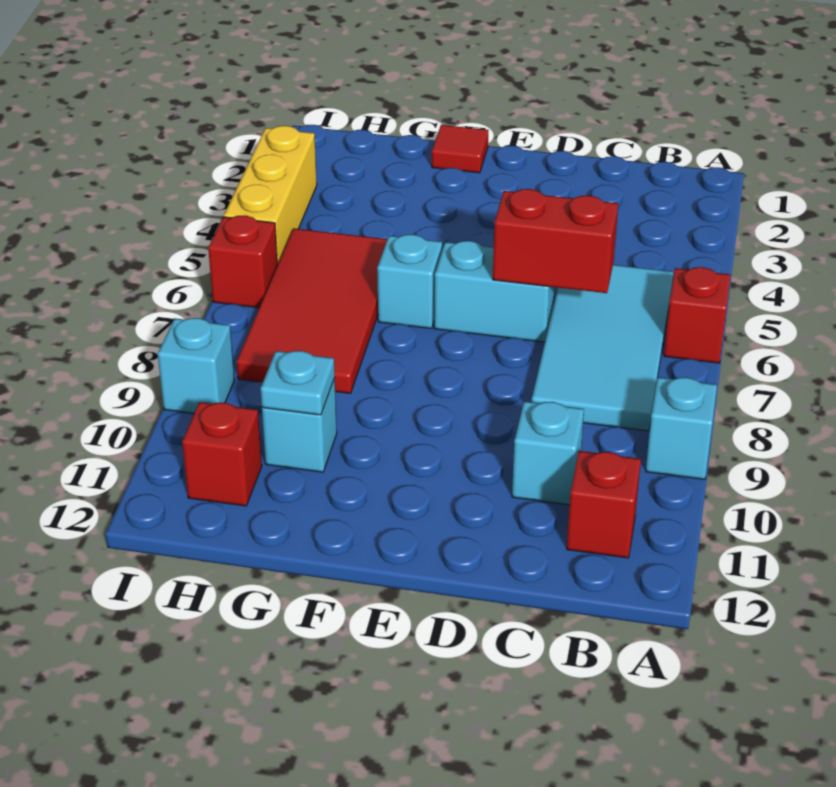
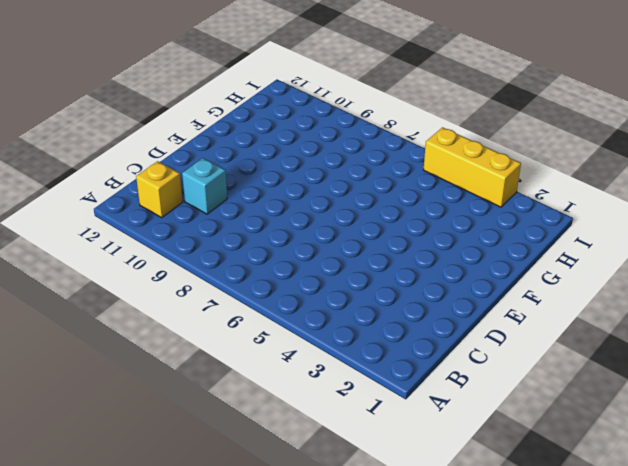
yellow brick B11 level 1 -> red brick B11 level 1
none -> red brick A6 level 1
none -> cyan brick A9 level 1
none -> cyan tile B5:C8 level 1

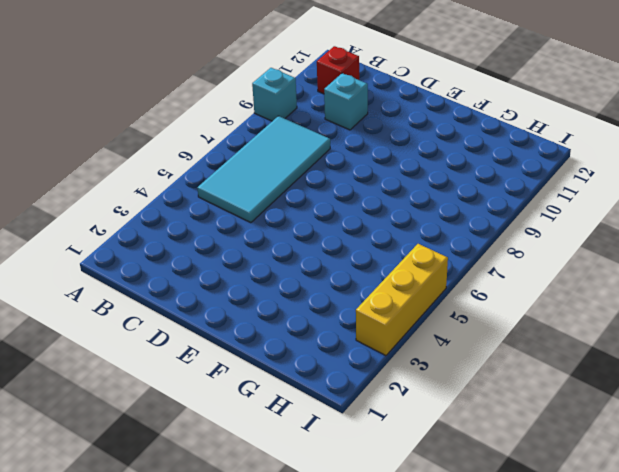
none -> red brick A6 level 1
none -> cyan brick D6:E6 level 1
none -> red tile F1 level 1

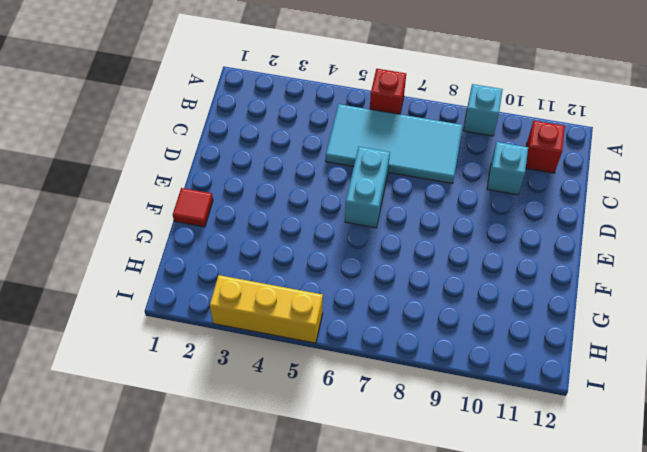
none -> cyan brick F6 level 1
none -> red tile G5:H8 level 1
none -> cyan brick G10 level 1

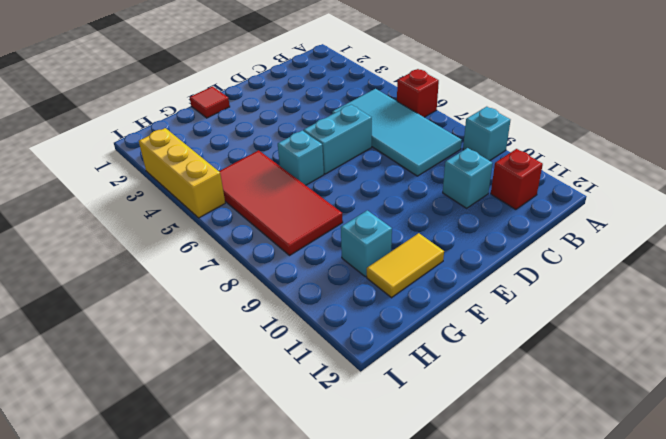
yellow tile F11:G11 level 1 -> none
none -> red brick H11 level 1
none -> red brick I6 level 1
none -> cyan brick I9 level 1

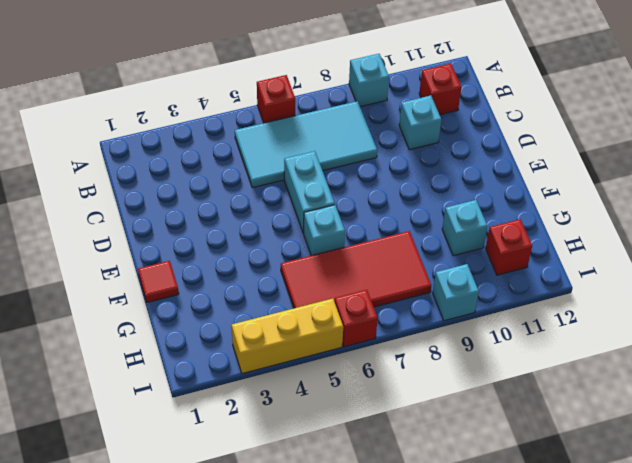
none -> red brick C6:D6 level 2
none -> cyan plate G10 level 2

